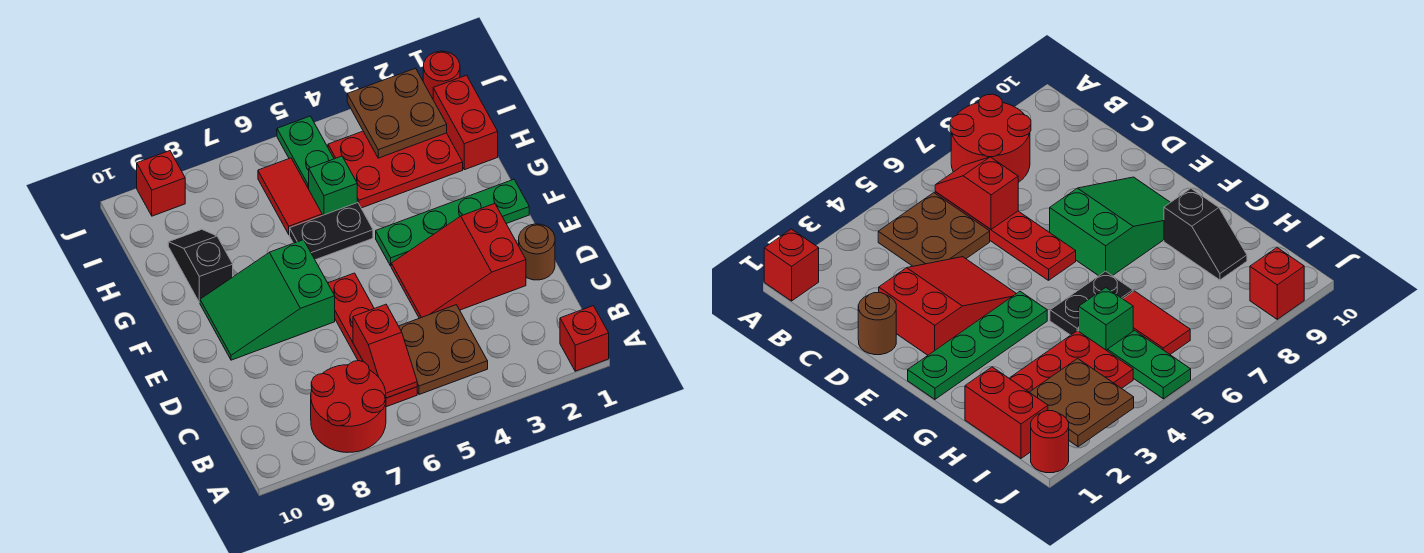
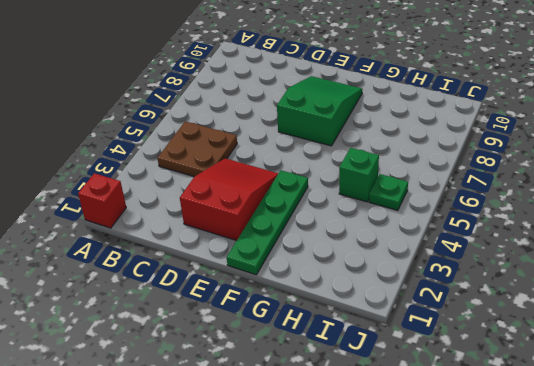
green plate I5 level 1 -> green plate I5:J5 level 1
none -> red round brick A7:B8 level 1
none -> red plate B6:E6 level 1
none -> brown round brick D1 level 1

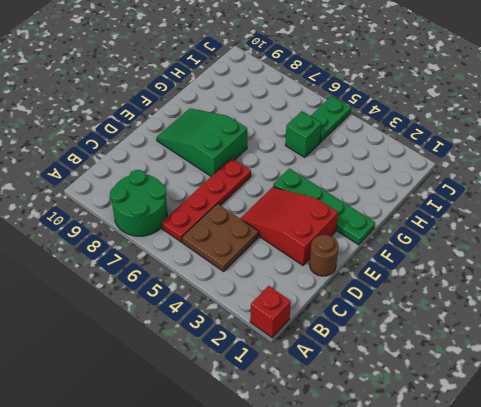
green round brick A7:B8 level 1 -> red round brick A7:B8 level 1
none -> black plate G5:G6 level 1
none -> black slope G9:H9 level 1 top G
none -> red brick H1:I1 level 1

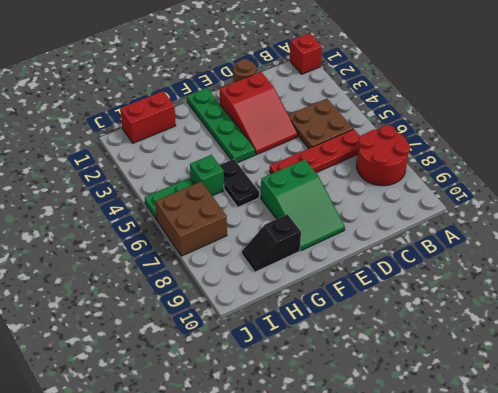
brown brick I6:J7 level 1 -> red tile H6:I6 level 1
none -> red plate H2:I4 level 1
none -> red round brick J1 level 1
none -> red brick J9 level 1

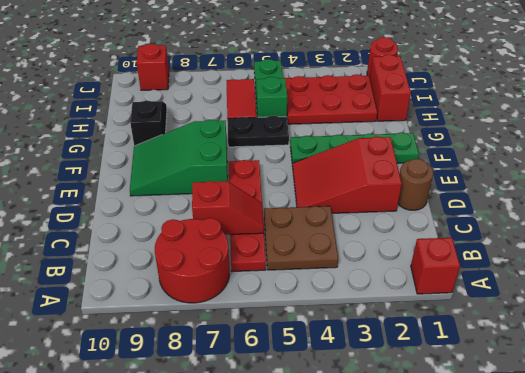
red slope C6:C7 level 2 top 7 -> red slope B6:C6 level 2 top C
none -> brown plate I2:J3 level 2

